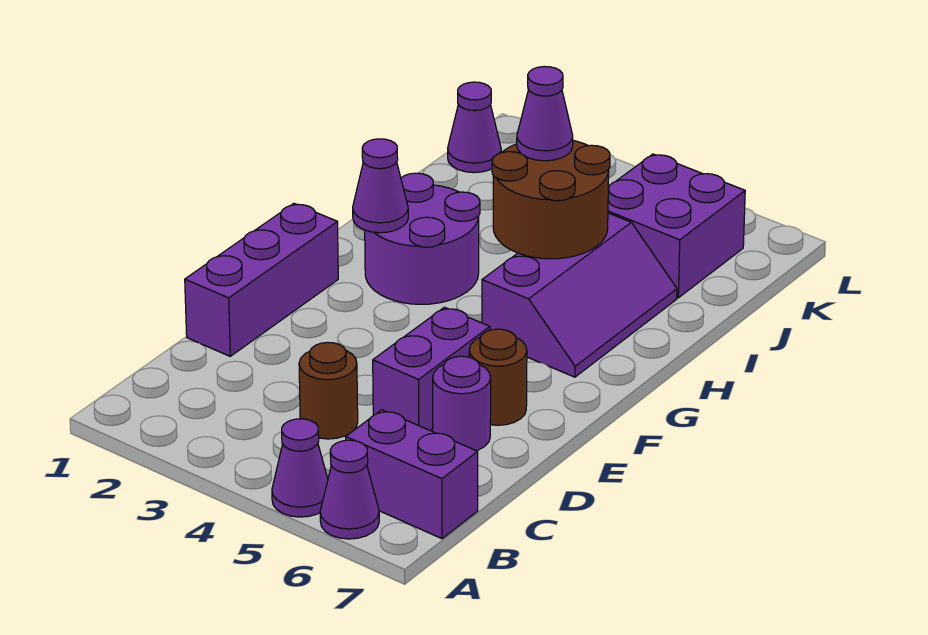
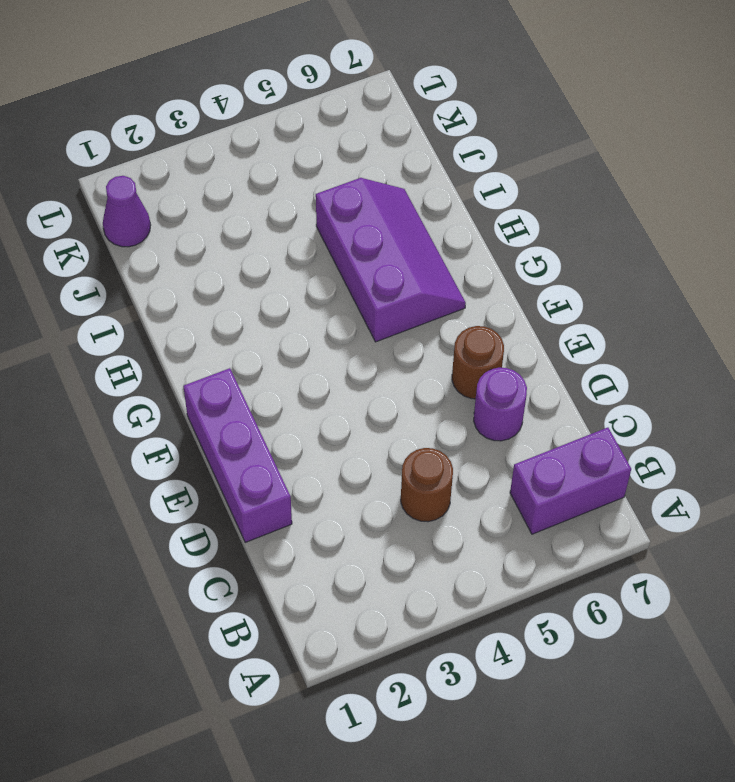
none -> purple cone A5 level 1
none -> purple cone A6 level 1
none -> purple brick D5:E5 level 1

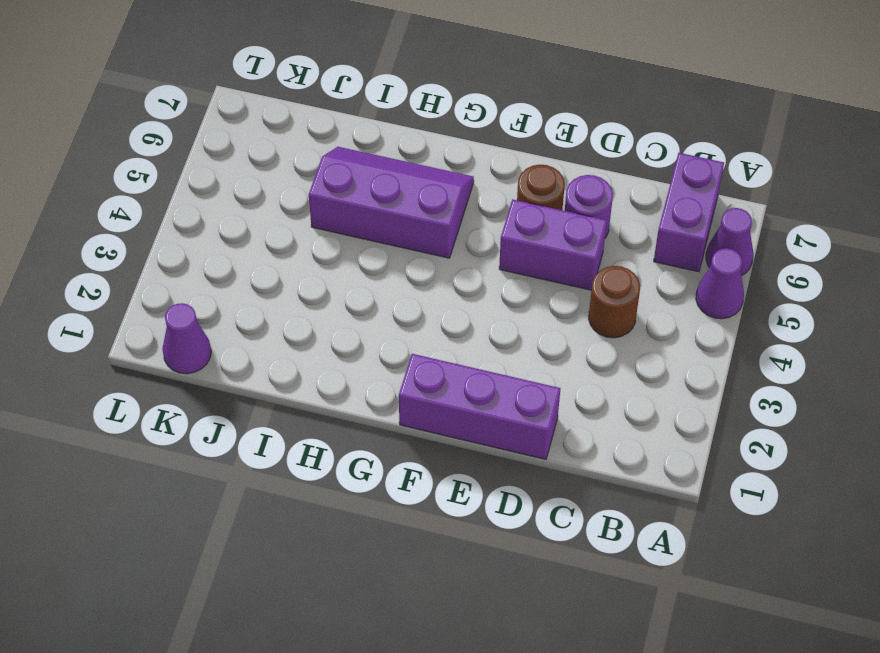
none -> purple round brick G2:H3 level 1
none -> purple brick J5:K6 level 1
none -> purple cone G2 level 2

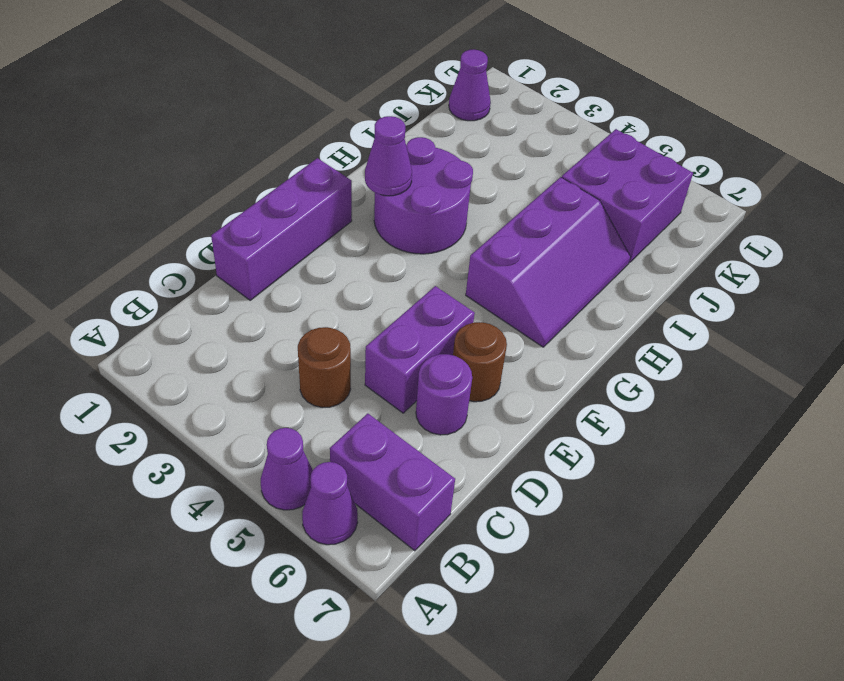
none -> brown round brick H4:I5 level 2
none -> purple cone I4 level 3

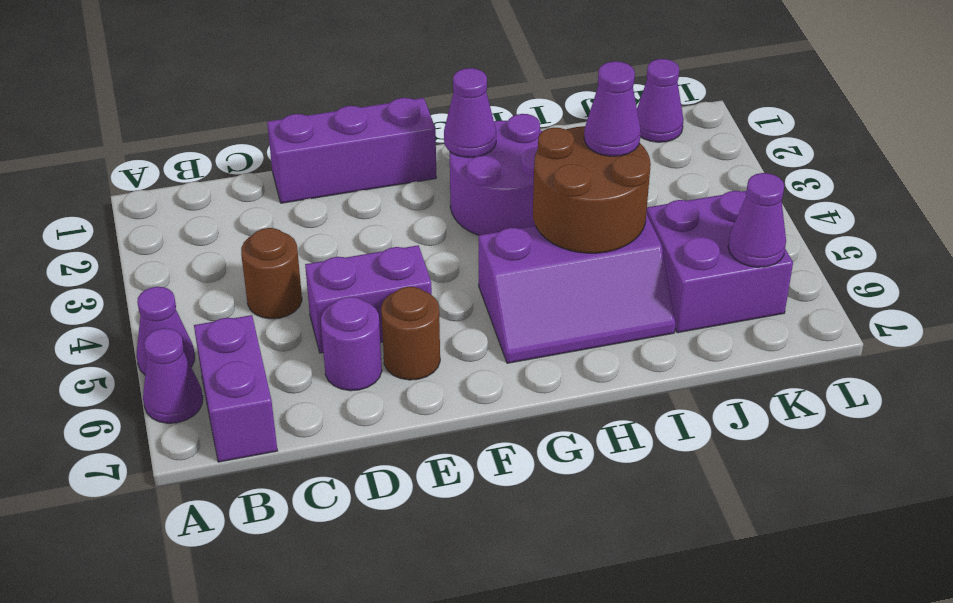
purple cone K6 level 2 -> none

